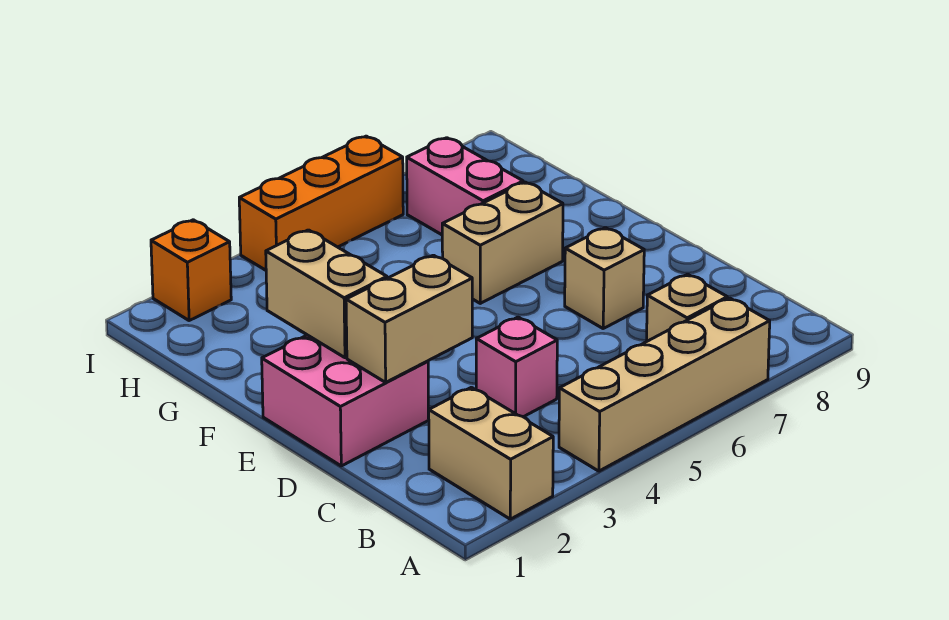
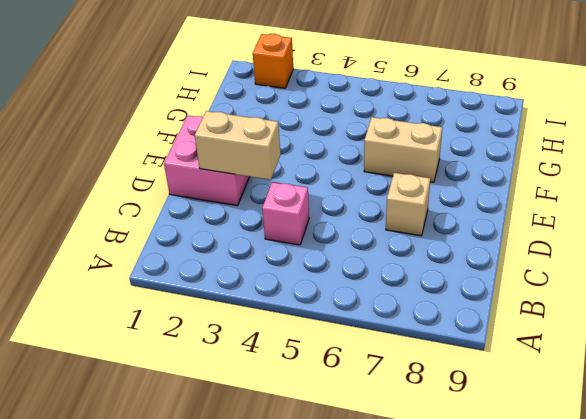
none -> tan brick A2:B2 level 1
none -> tan brick A4:A7 level 1
none -> tan brick B7 level 1

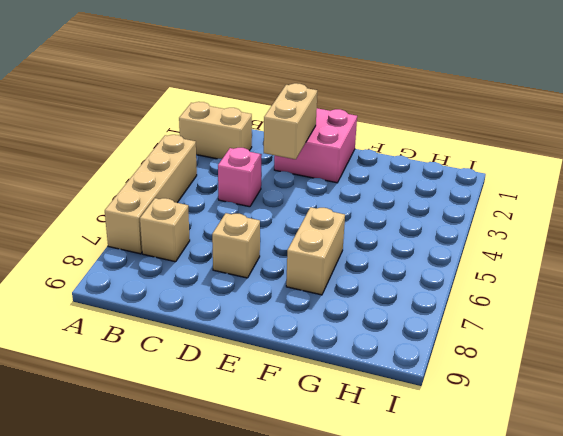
none -> pink brick G7:H7 level 1
none -> orange brick I2 level 1
none -> orange brick I4:I6 level 1

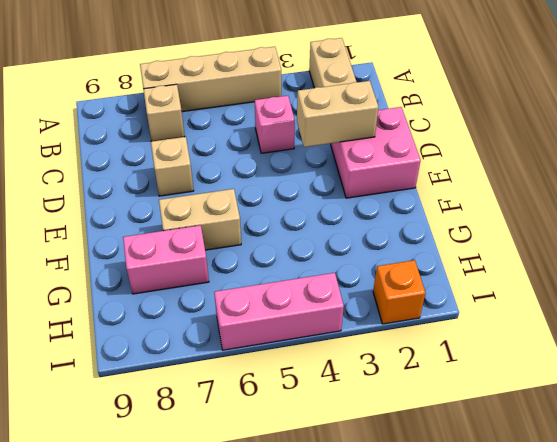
pink brick G7:G8 level 1 -> pink brick G7:H7 level 1
pink brick I4:I6 level 1 -> orange brick I4:I6 level 1
none -> tan brick E2:F2 level 2

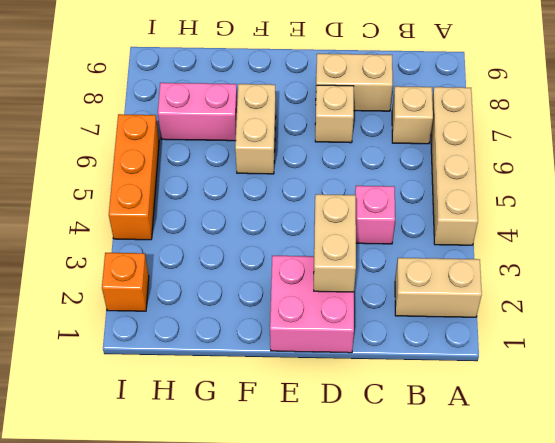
tan brick C8:D8 level 1 -> tan brick E2:F2 level 2

